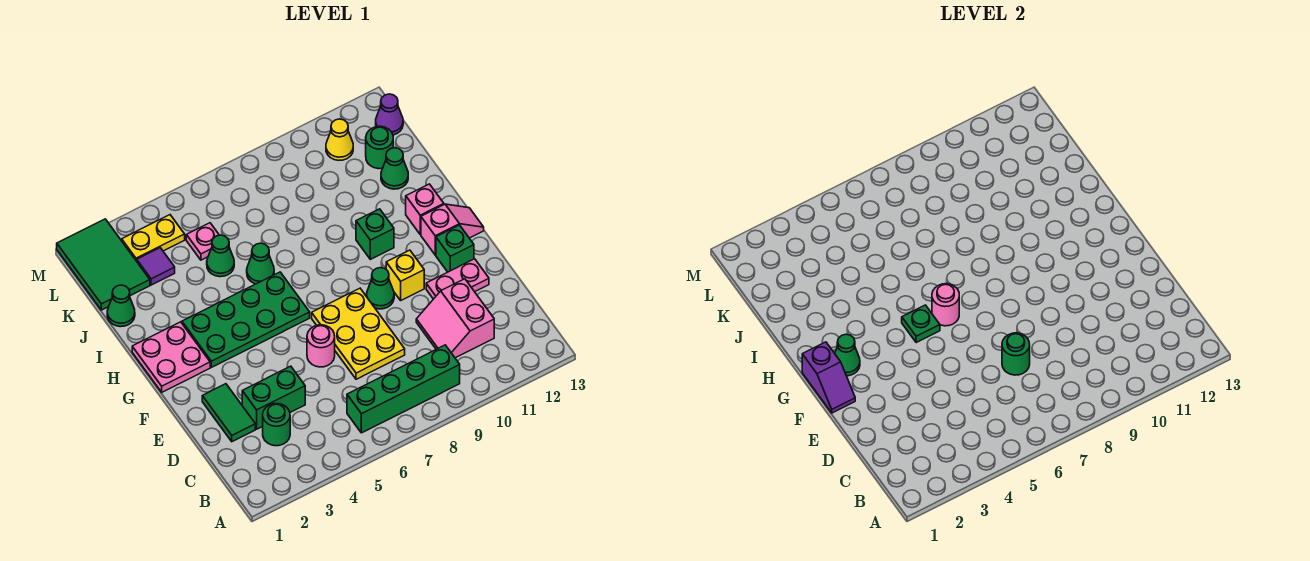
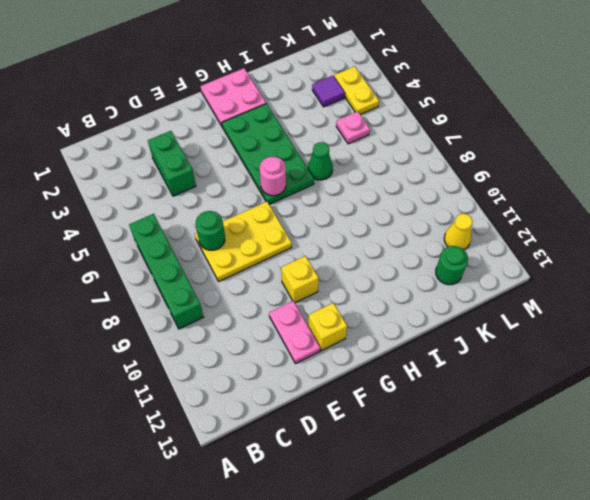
yellow brick F12 level 1 -> green brick F12 level 1
none -> green round brick C3 level 1
none -> pink slope C10:D11 level 1 top 11
none -> green tile D2:E2 level 1
none -> pink round brick E6 level 1

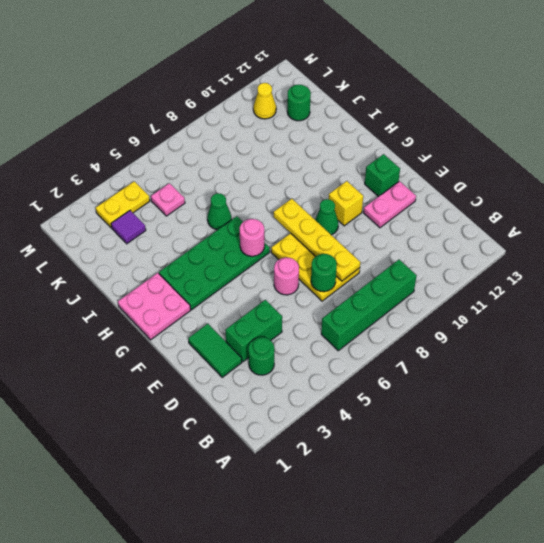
yellow plate D8:G8 level 2 -> none
none -> pink slope C10:D11 level 1 top 11
none -> pink slope G12:G13 level 1 top 12
none -> green brick H10 level 1
none -> pink brick H12 level 1

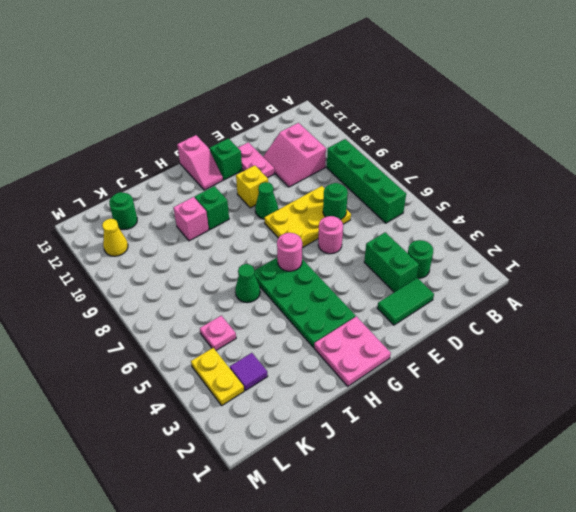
pink slope C10:D11 level 1 top C -> pink slope C10:D11 level 1 top 11
pink slope G12:G13 level 1 top 13 -> pink slope G12:G13 level 1 top 12
pink brick I10 level 1 -> pink brick H12 level 1
none -> green cone J1 level 1
none -> green cone J5 level 1
none -> green cone J12 level 1
none -> green tile K1:M2 level 1

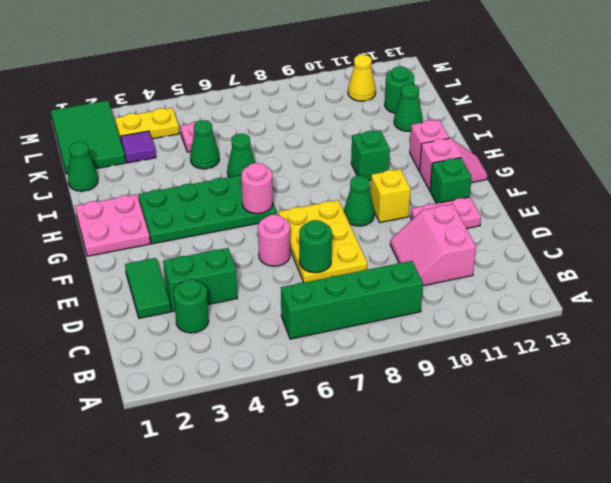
none -> purple cone L13 level 1
none -> purple slope F1:G1 level 2 top G
none -> green cone G2 level 2
none -> green plate G5 level 2

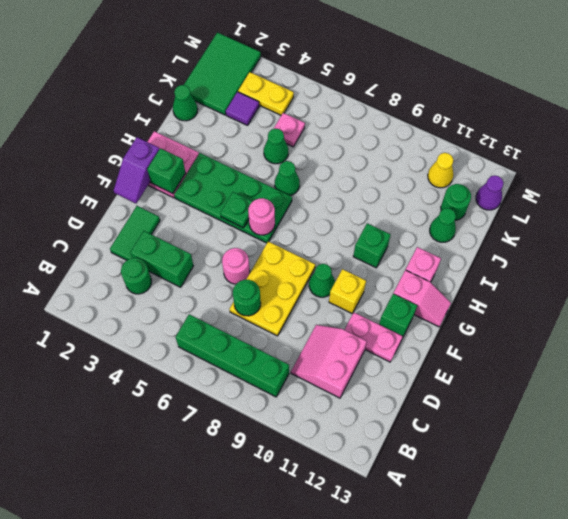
green brick G2 level 2 -> green cone G2 level 2

